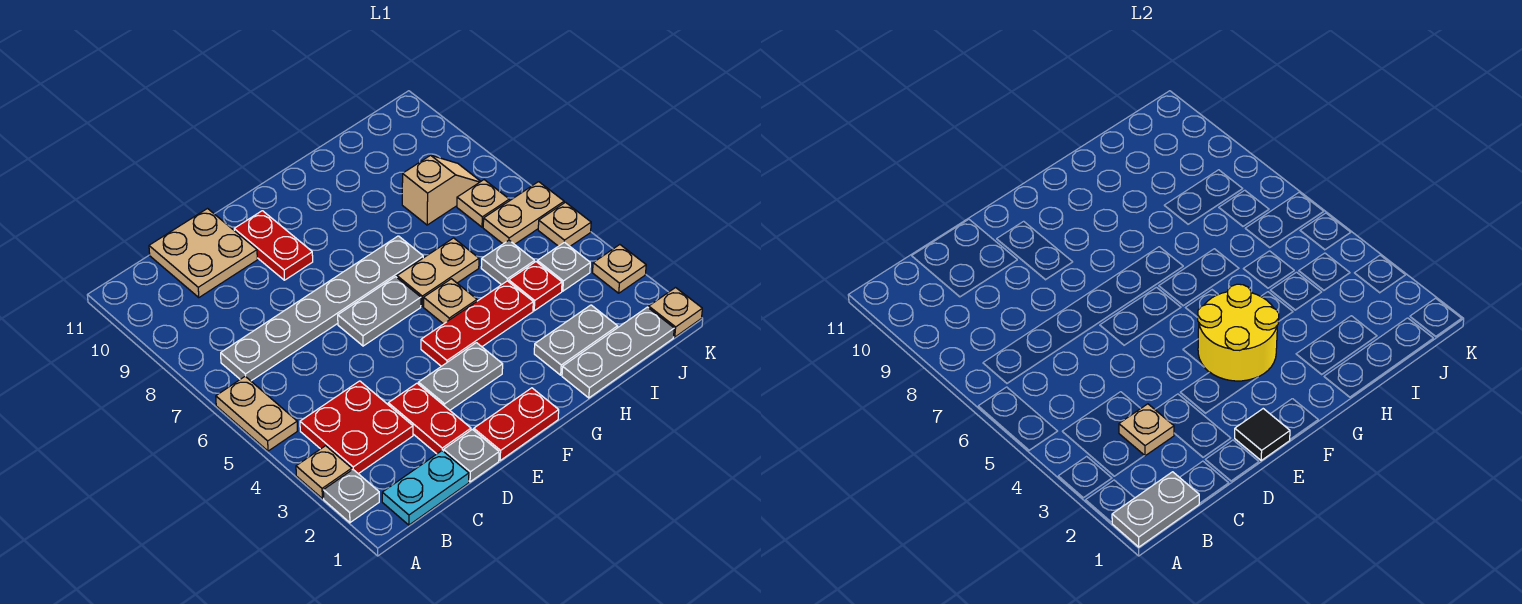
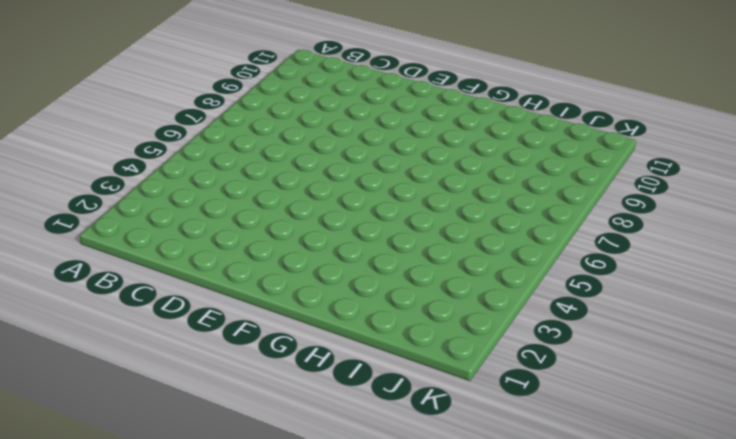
none -> grey plate A2 level 1
none -> tan plate A3 level 1
none -> tan plate A5:A6 level 1
none -> cyan plate B1:C1 level 1

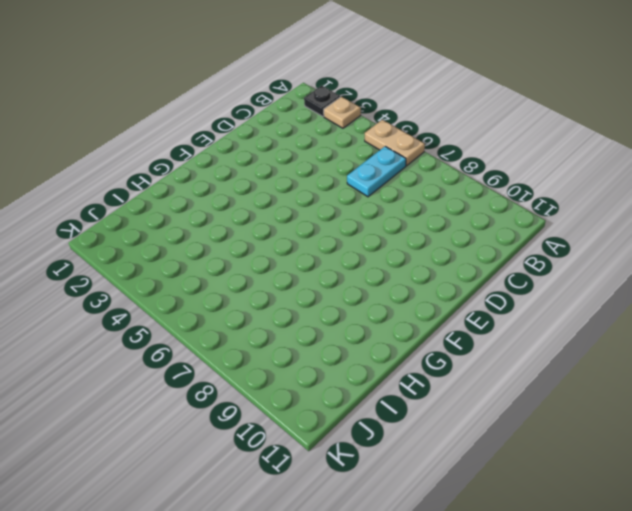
black plate A2 level 1 -> grey plate A2 level 1
cyan plate B6:C6 level 1 -> cyan plate B1:C1 level 1
none -> red plate B3:C4 level 1
none -> grey plate B7:G7 level 1
none -> tan plate C10:D11 level 1
none -> grey plate D1 level 1

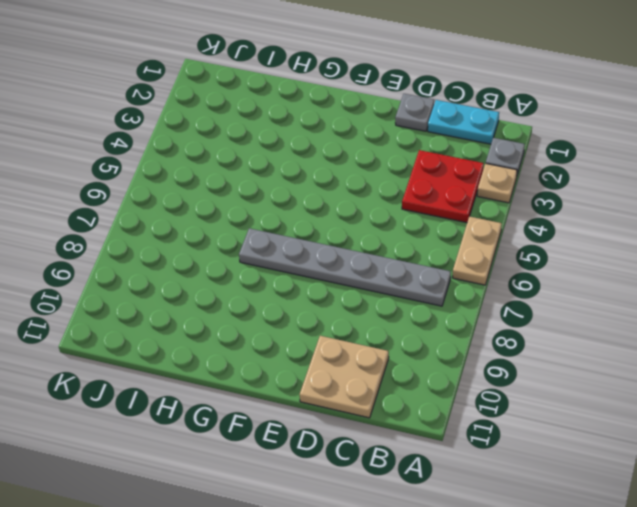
none -> red plate D2:D3 level 1
none -> red plate E1:F1 level 1
none -> grey plate E3:F3 level 1
none -> grey plate E6:F6 level 1

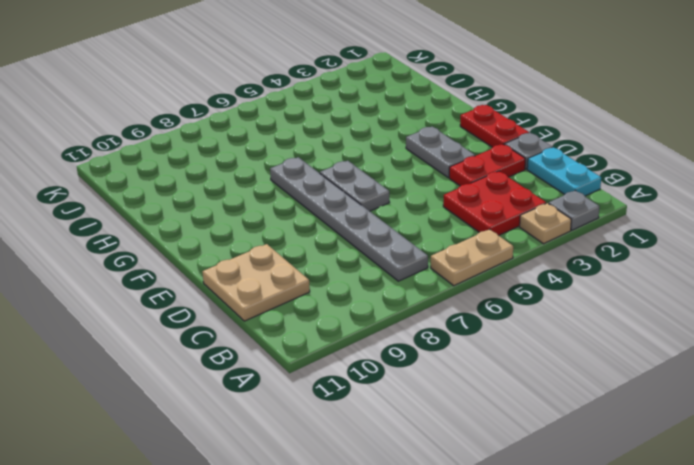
none -> red plate E9:E10 level 1
none -> red plate F4:H4 level 1
none -> tan plate G5 level 1
none -> tan plate G6:H6 level 1

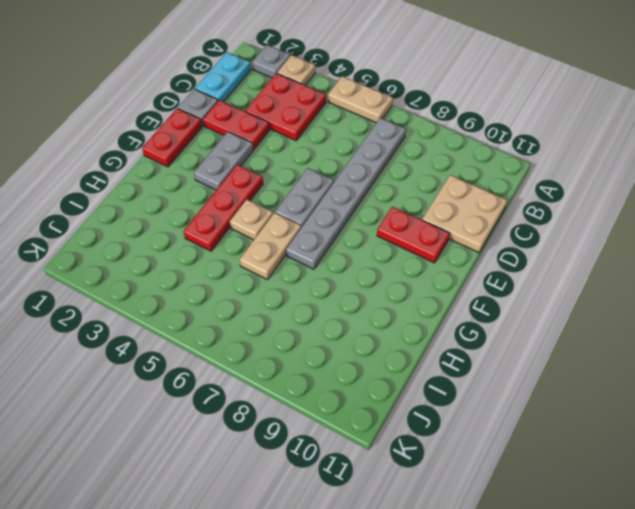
none -> grey plate H1:J1 level 1
none -> grey plate H2:I2 level 1
none -> red plate I4 level 1
none -> grey plate I5 level 1

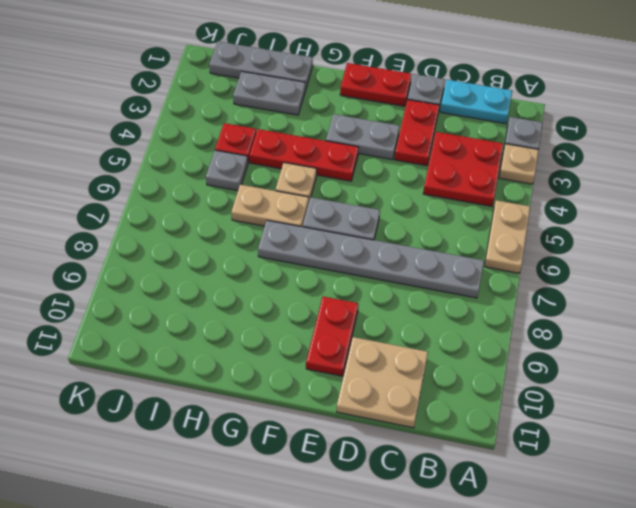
none -> tan slope I8:J8 level 1 top I
none -> grey plate J4 level 1
none -> tan plate J6:K6 level 1
none -> tan plate J7 level 1

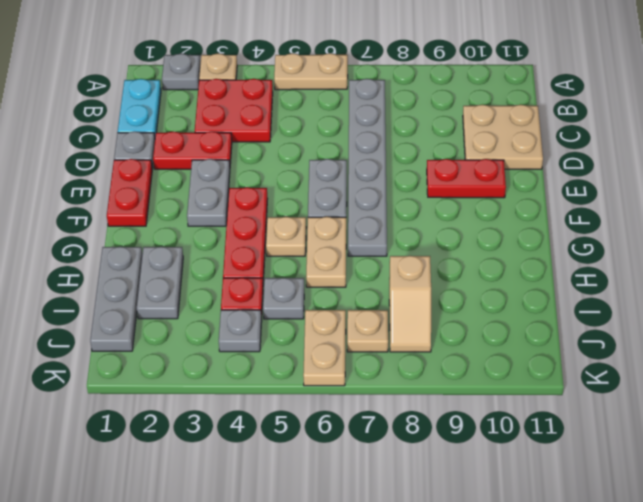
none -> tan plate K1 level 1
none -> tan plate K3 level 1
none -> tan plate K5 level 1
none -> grey plate A1:B1 level 2

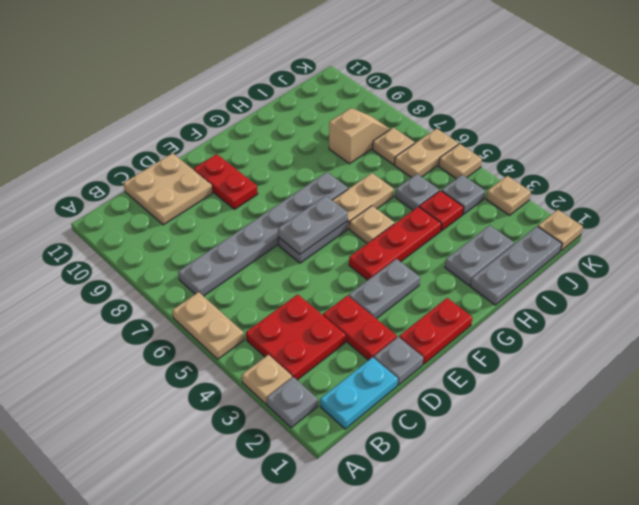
grey plate E6:F6 level 2 -> grey plate A1:B1 level 2
none -> tan plate C3 level 2
none -> black tile E1 level 2
none -> yellow round brick F3:G4 level 2

